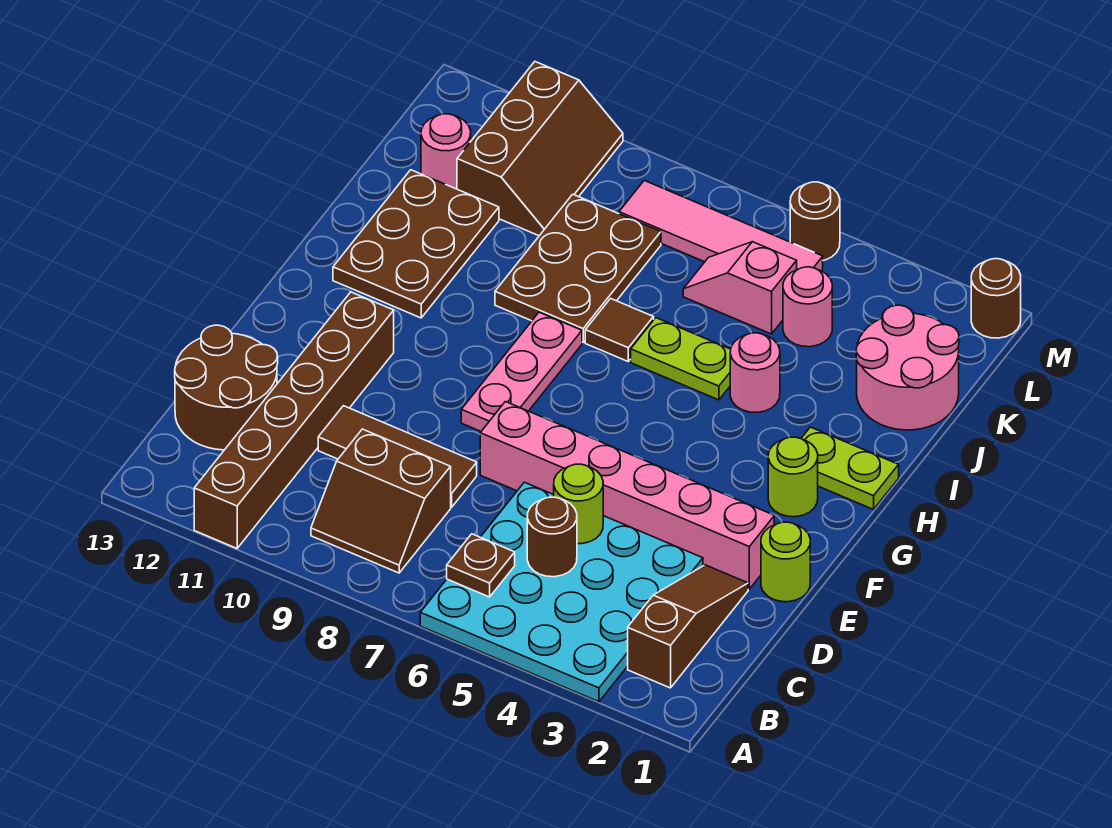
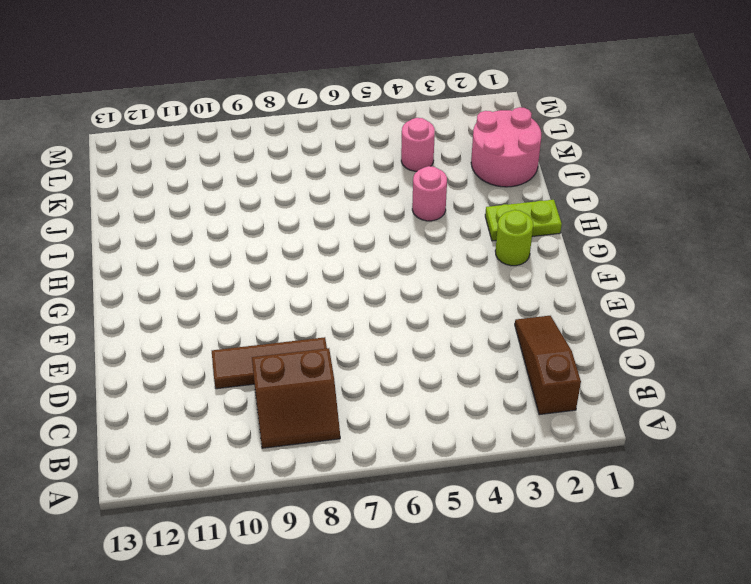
none -> cyan plate A3:D6 level 1
none -> brown brick A11:F11 level 1
none -> brown round brick C12:D13 level 1

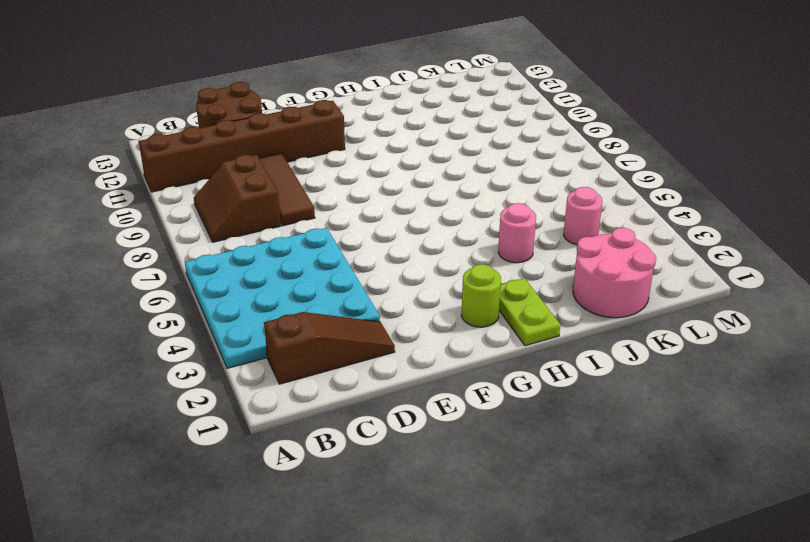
none -> lime round brick E1 level 1
none -> pink brick E2:E7 level 1
none -> pink plate F8:H8 level 1

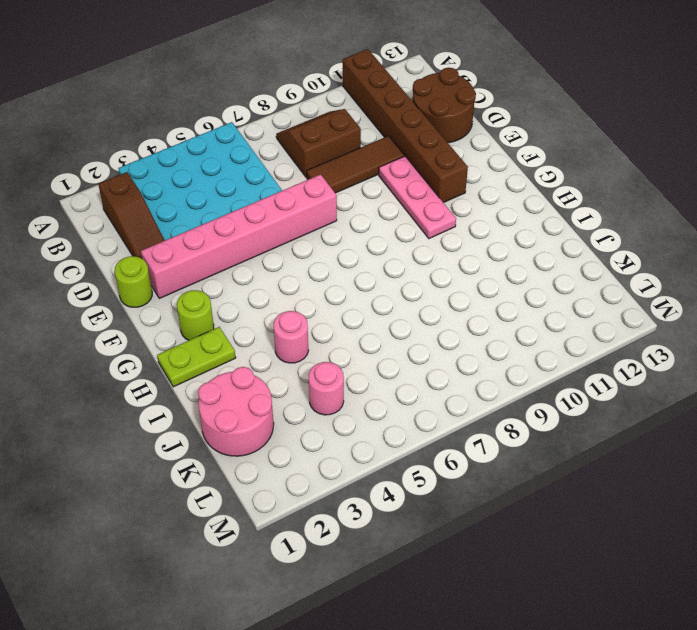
pink plate E10:G10 level 1 -> pink plate F8:H8 level 1
none -> brown plate H11:J12 level 1
none -> lime plate I5:I6 level 1
none -> brown tile I7 level 1

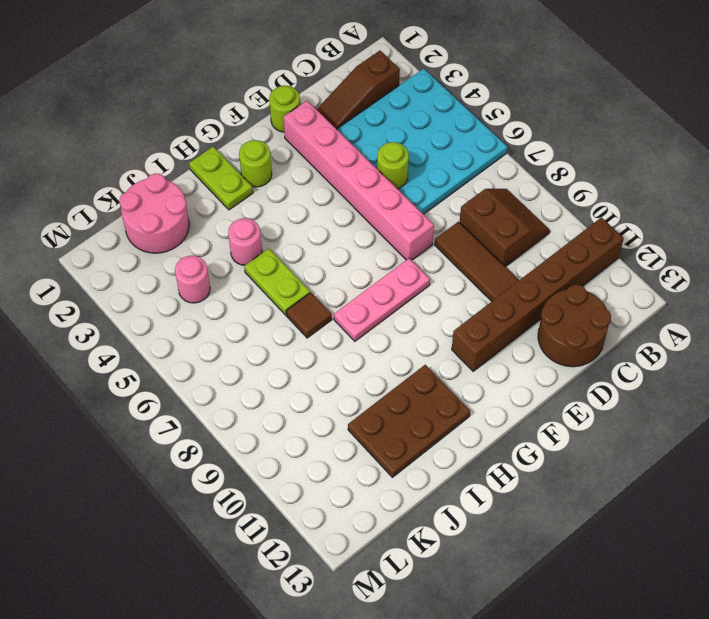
none -> brown plate I8:K9 level 1
none -> pink slope K5:K6 level 1 top 5
none -> brown slope K10:M11 level 1 top 11

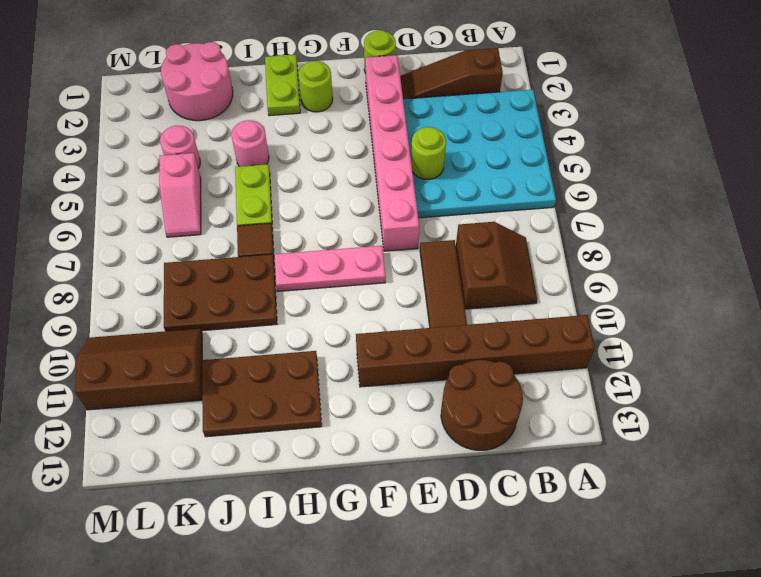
none -> pink round brick K12 level 1
none -> pink tile L5:L8 level 1
none -> brown round brick M1 level 1

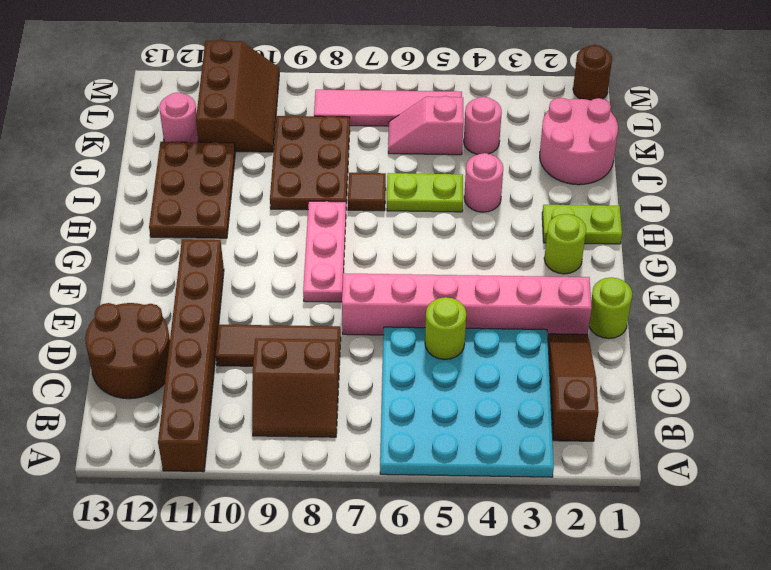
none -> brown round brick M5 level 1
none -> brown plate B6 level 2
none -> brown round brick C5 level 2

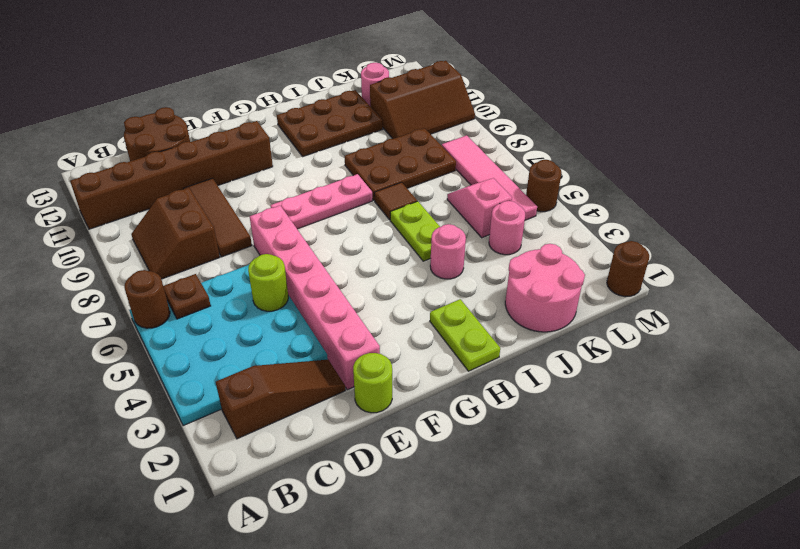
brown round brick A6 level 2 -> brown round brick C5 level 2
none -> lime round brick G2 level 1

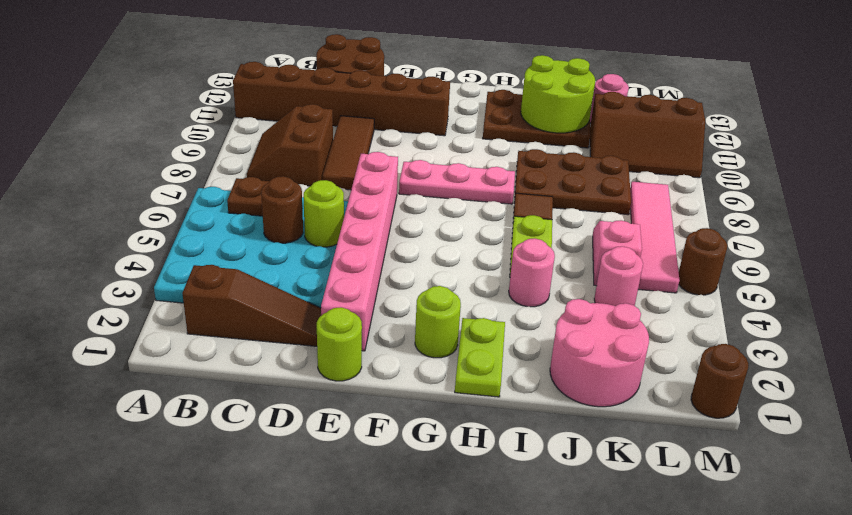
lime round brick I11:J12 level 2 -> none

